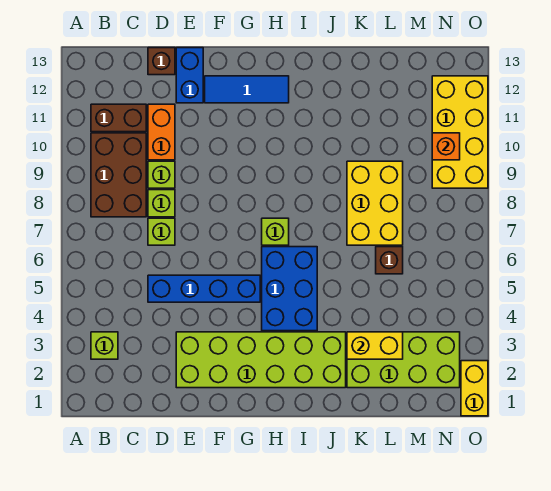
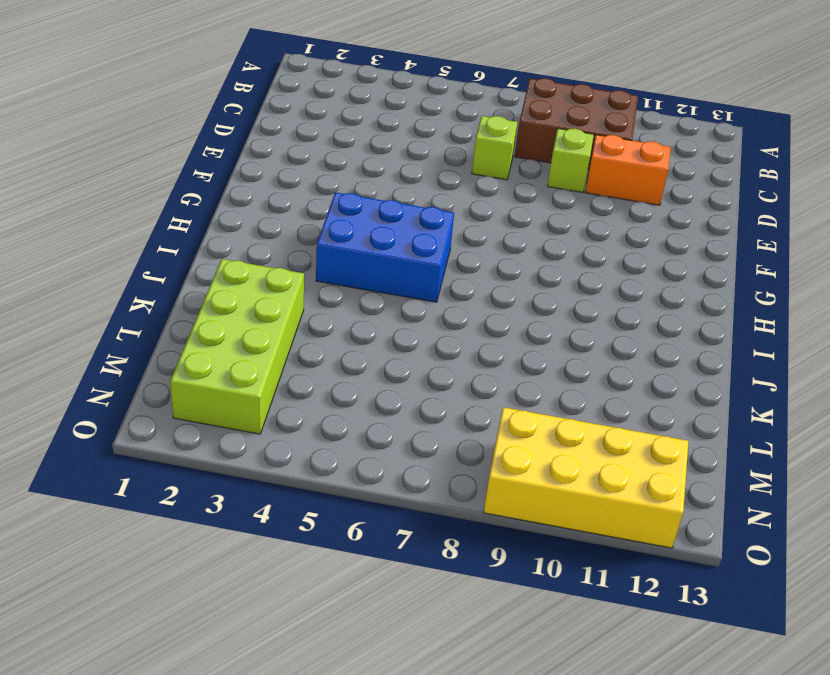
none -> lime brick B3 level 1
none -> brown brick B11:C11 level 1
none -> blue brick D5:G5 level 1

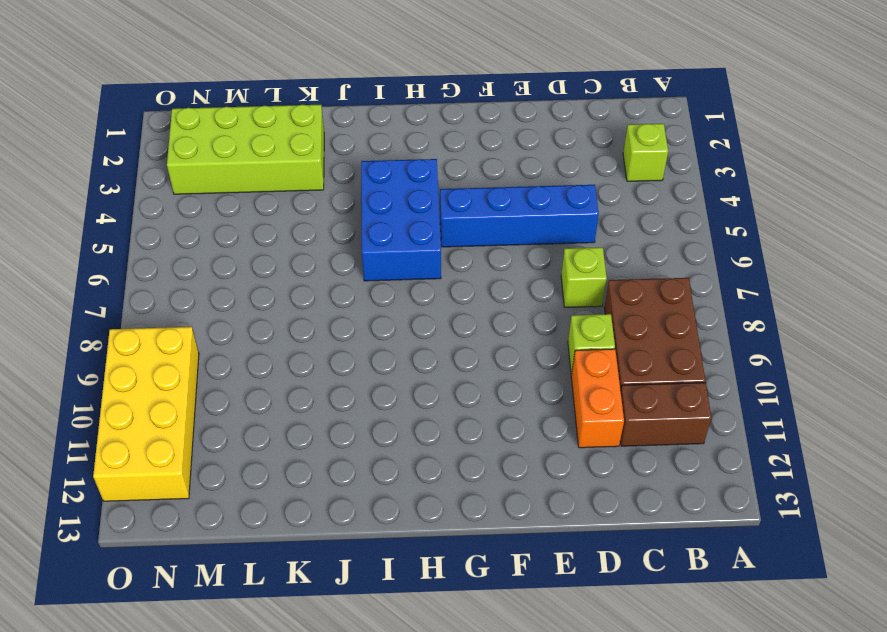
none -> lime brick D8 level 1
none -> brown brick D13 level 1
none -> lime brick E2:J3 level 1

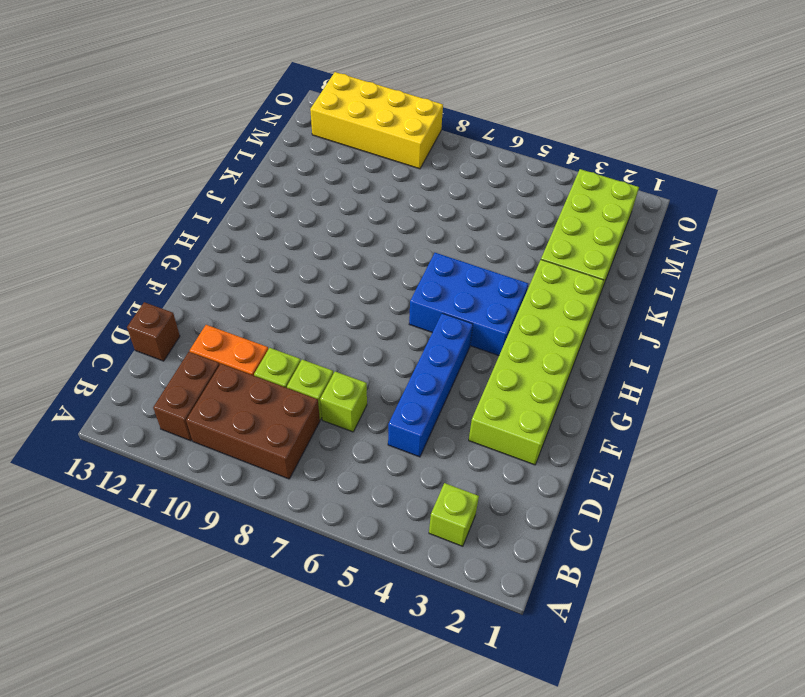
none -> blue brick E12:E13 level 1
none -> blue tile F12:H12 level 1
none -> lime brick H7 level 1

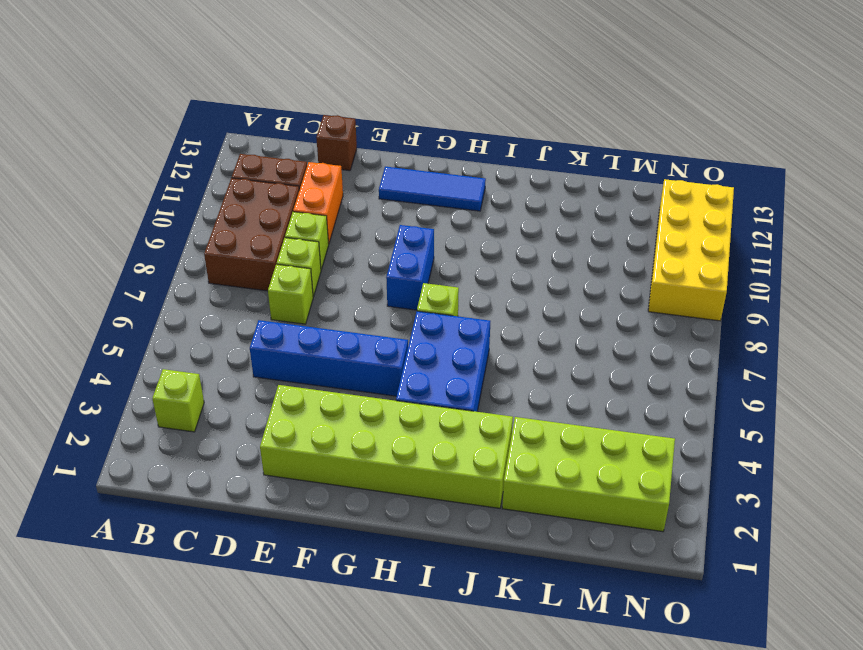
blue brick G8:G9 level 1 -> blue brick E12:E13 level 1
none -> yellow brick K7:L9 level 1
none -> brown brick L6 level 1
none -> yellow brick O1:O2 level 1

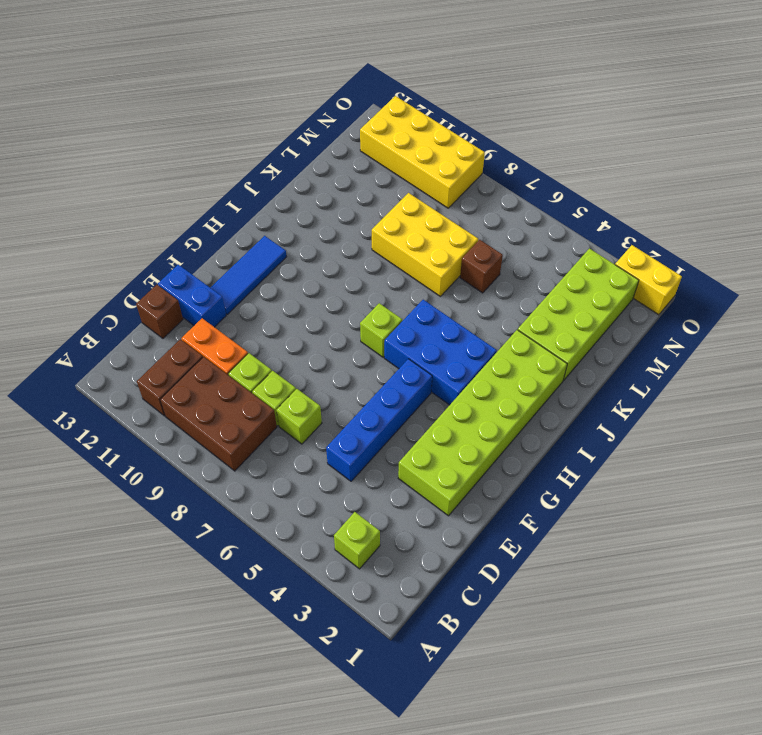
none -> yellow brick K3:L3 level 2
none -> orange brick N10 level 2

